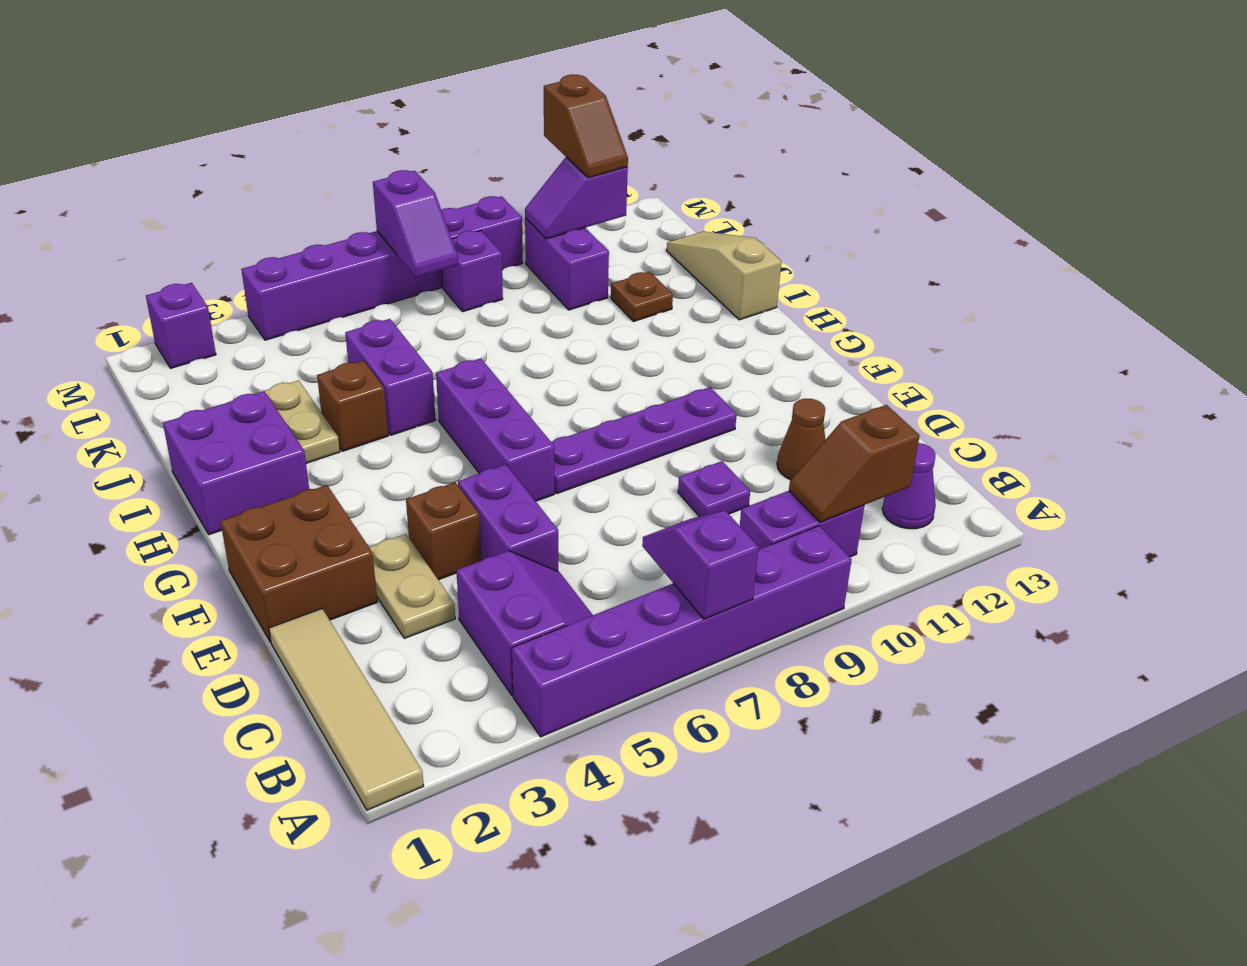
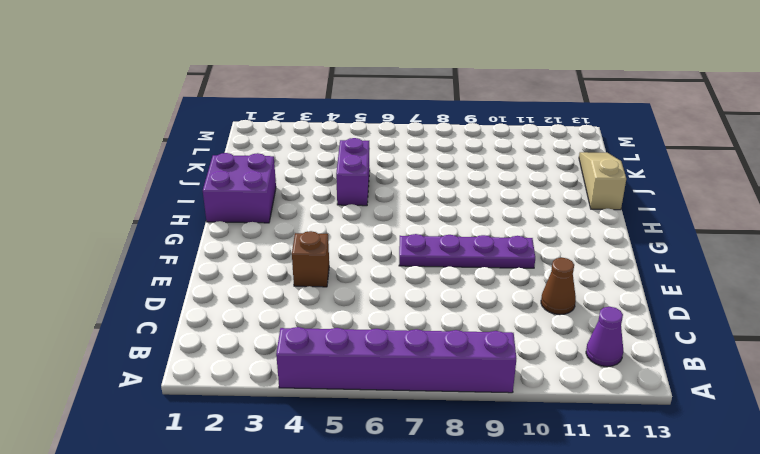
none -> tan tile A1:D1 level 1
none -> purple slope B4:C5 level 1 top 4
none -> purple brick B9:B10 level 1

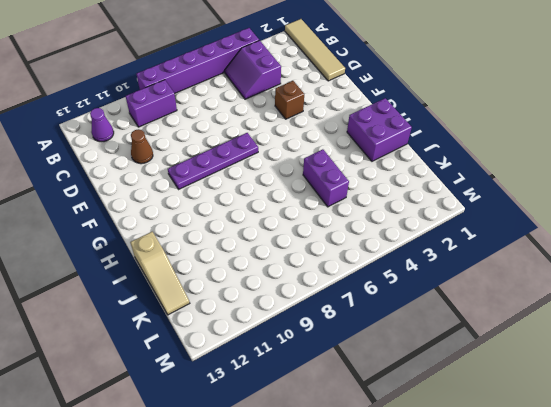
none -> tan plate D3:E3 level 1
none -> purple brick D5:E5 level 1
none -> purple plate D9 level 1

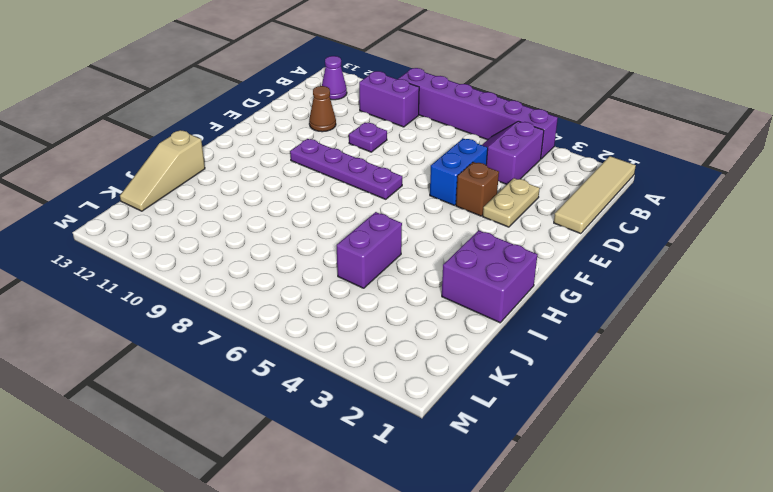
blue brick D5:E5 level 1 -> purple brick D5:E5 level 1
none -> brown brick E1:F2 level 1
none -> purple brick F6:H6 level 1
none -> tan plate I3:J3 level 1

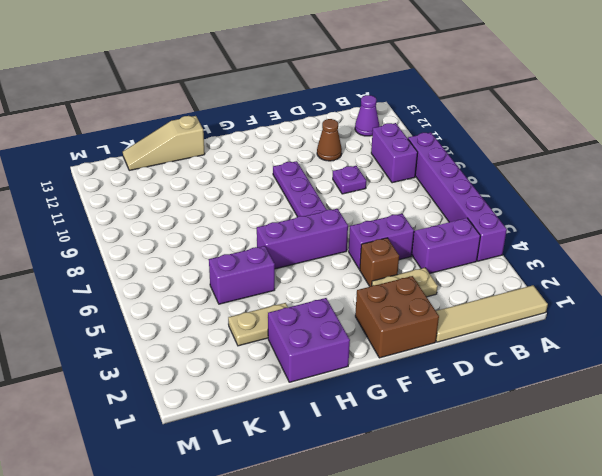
none -> brown brick I4 level 1
none -> brown plate J11 level 1
none -> purple brick K10:L10 level 1

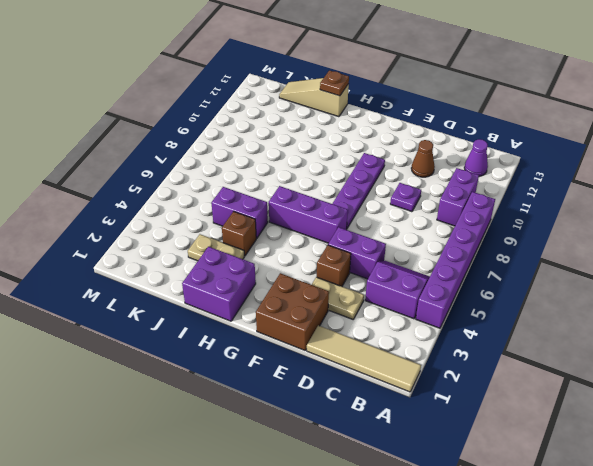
brown plate I13 level 2 -> brown plate J11 level 1
none -> purple brick K10:L10 level 1
none -> purple brick L8 level 1
none -> purple brick M2 level 1

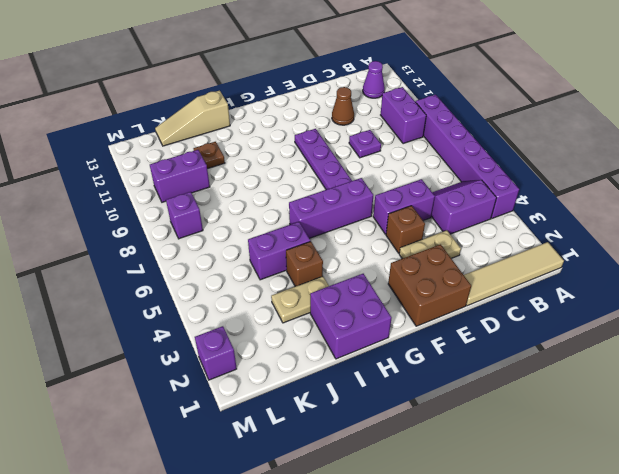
none -> purple brick M4:M9 level 1
none -> purple slope A7:B7 level 2 top A
none -> brown slope B10:B11 level 2 top 11

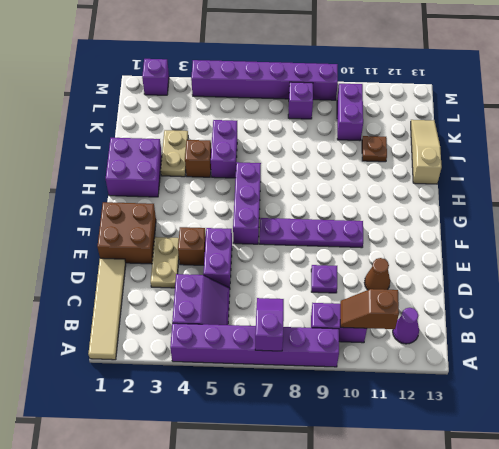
none -> purple slope L7:M7 level 2 top M
none -> purple slope L10:L11 level 2 top 11
none -> brown slope L11:M11 level 3 top M

